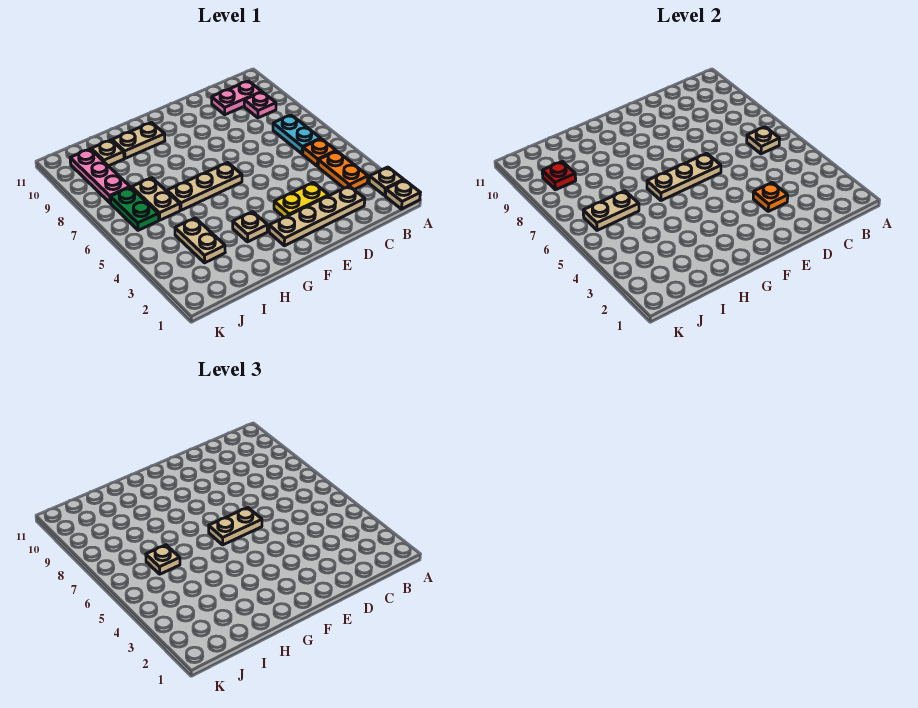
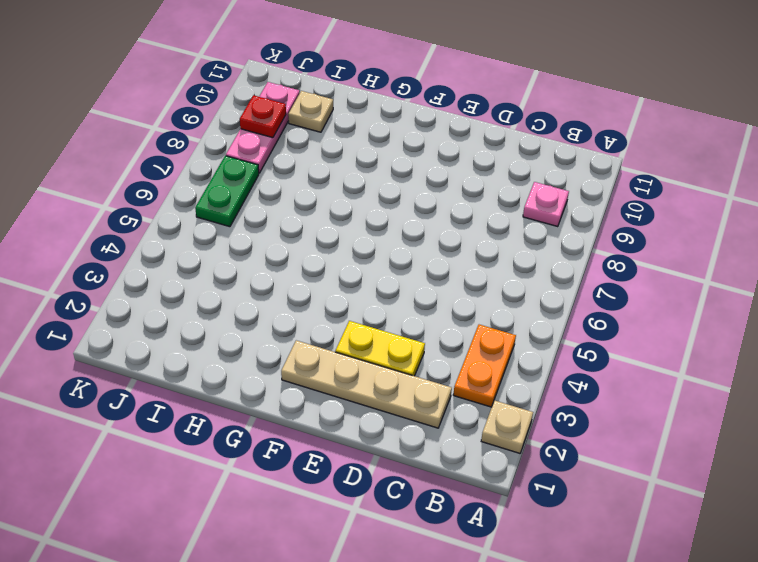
none -> tan plate A1 level 1
none -> orange plate B5 level 1
none -> cyan plate B6:B7 level 1

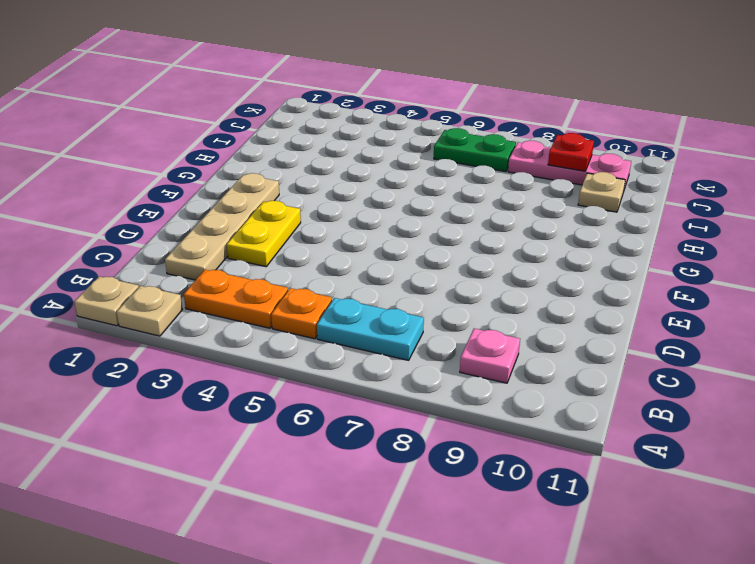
none -> pink plate B10:C10 level 1
none -> tan plate F6:H6 level 1
none -> tan plate G3 level 1

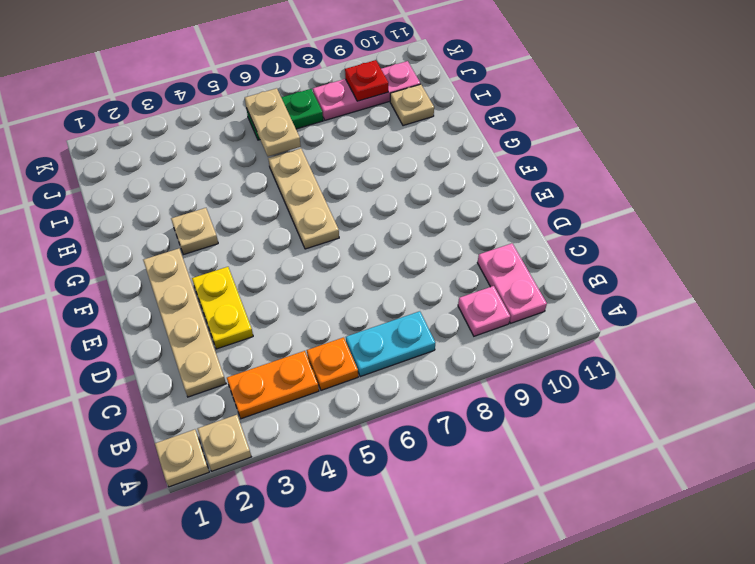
none -> tan plate G10:H10 level 1
none -> tan plate I3:I4 level 1
none -> tan plate I6:I7 level 1

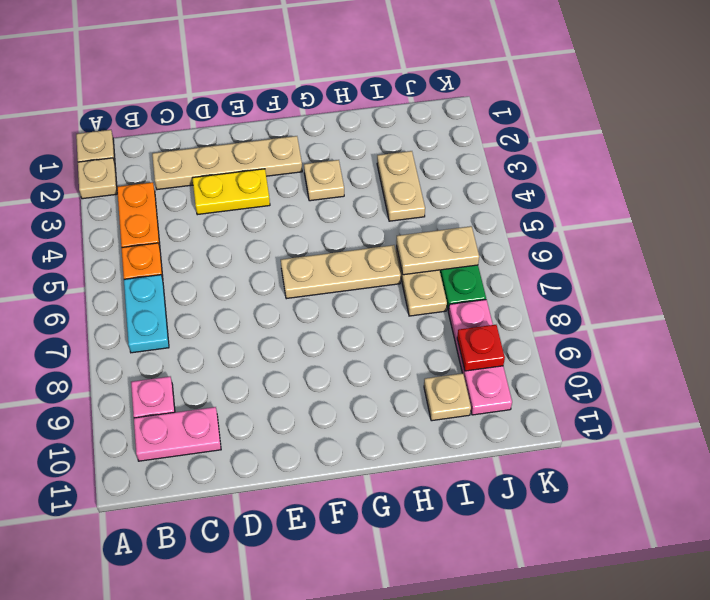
none -> tan plate G10:H10 level 1
none -> tan plate B6 level 2
none -> orange plate D3 level 2

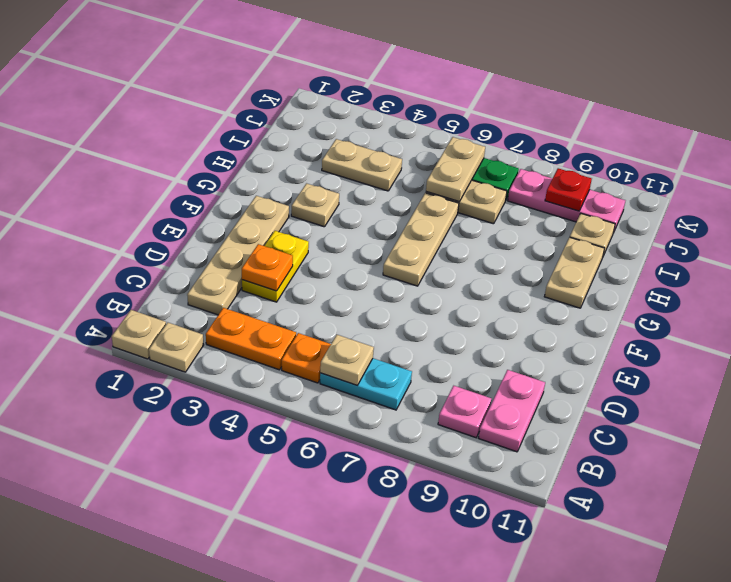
none -> tan plate E6:G6 level 2
none -> tan plate E6:F6 level 3
none -> tan plate I6 level 3

